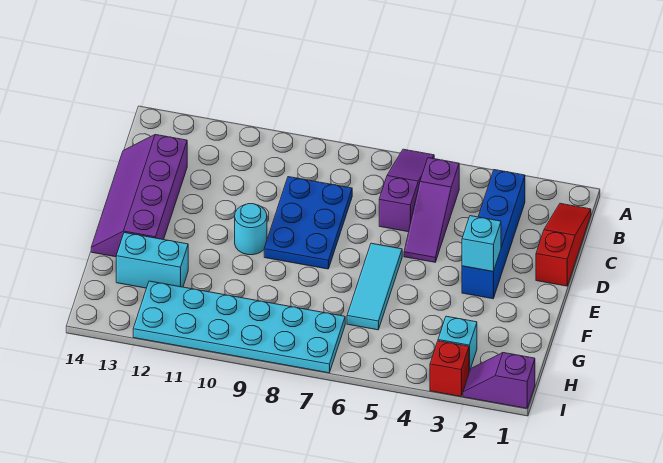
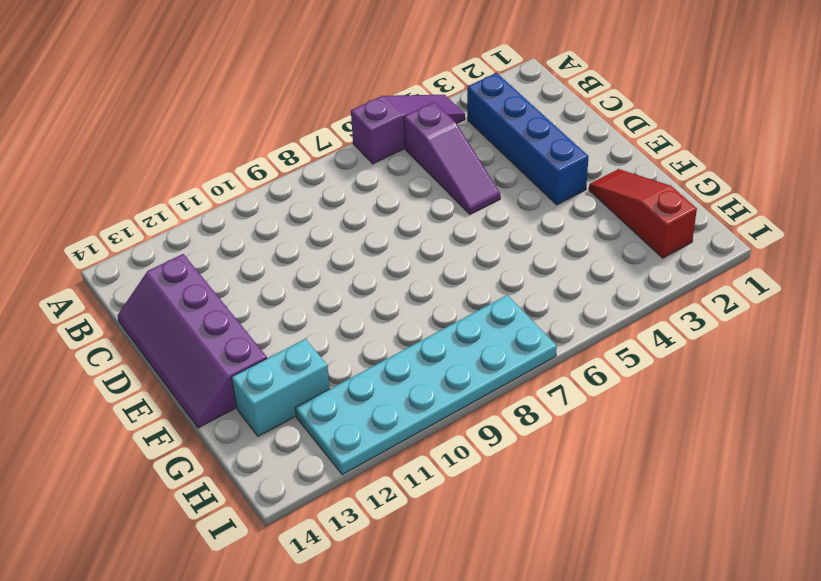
purple slope A4:A6 level 1 top 6 -> purple slope A6:C6 level 1 top C
red slope F2:H2 level 1 top H -> red slope B1:D1 level 1 top D
none -> blue plate C8:E9 level 1
none -> cyan tile E6:G6 level 1
none -> cyan round brick E10 level 1

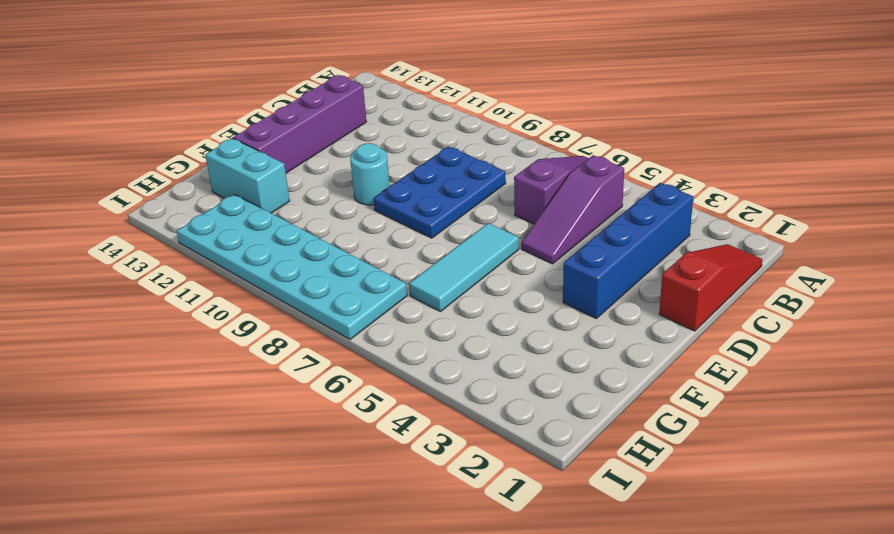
none -> cyan brick H3 level 1
none -> purple slope I1:I2 level 1 top 1
none -> red brick I3 level 1

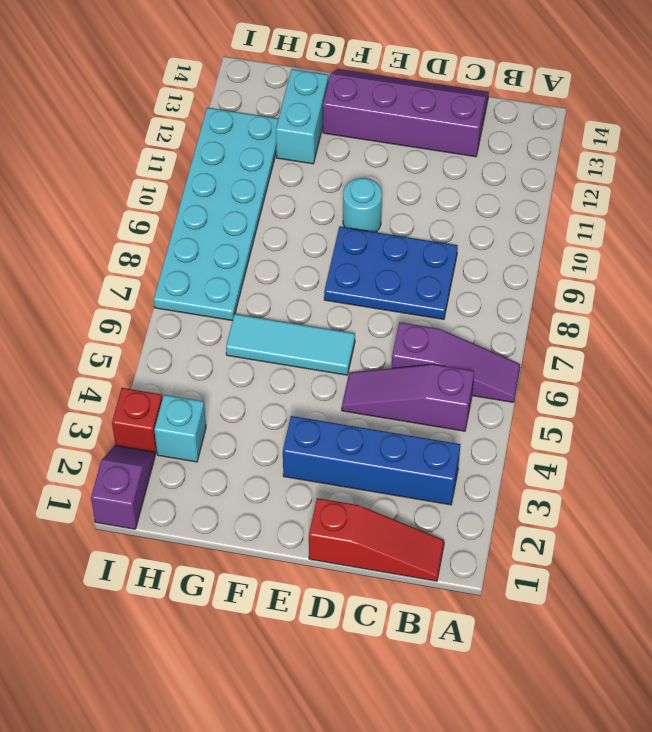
none -> cyan brick E3 level 2

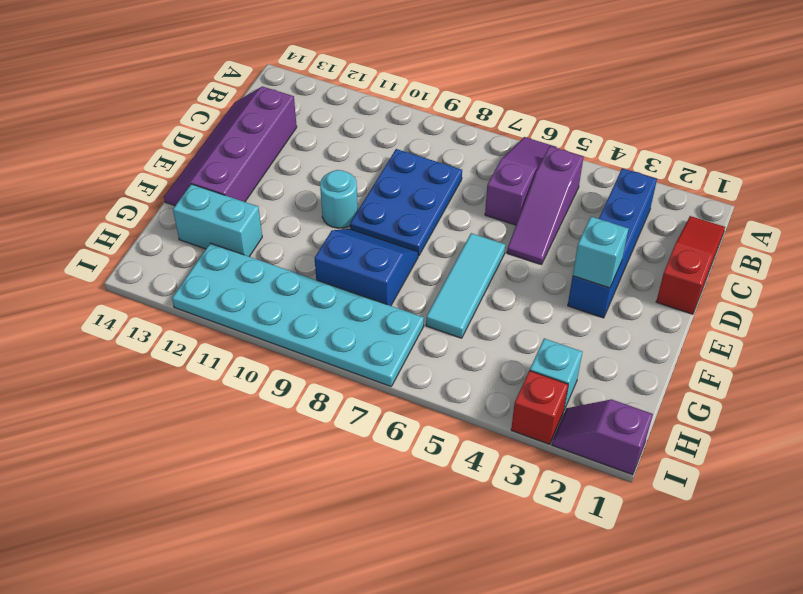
blue slope F8:G9 level 1 top G -> none

